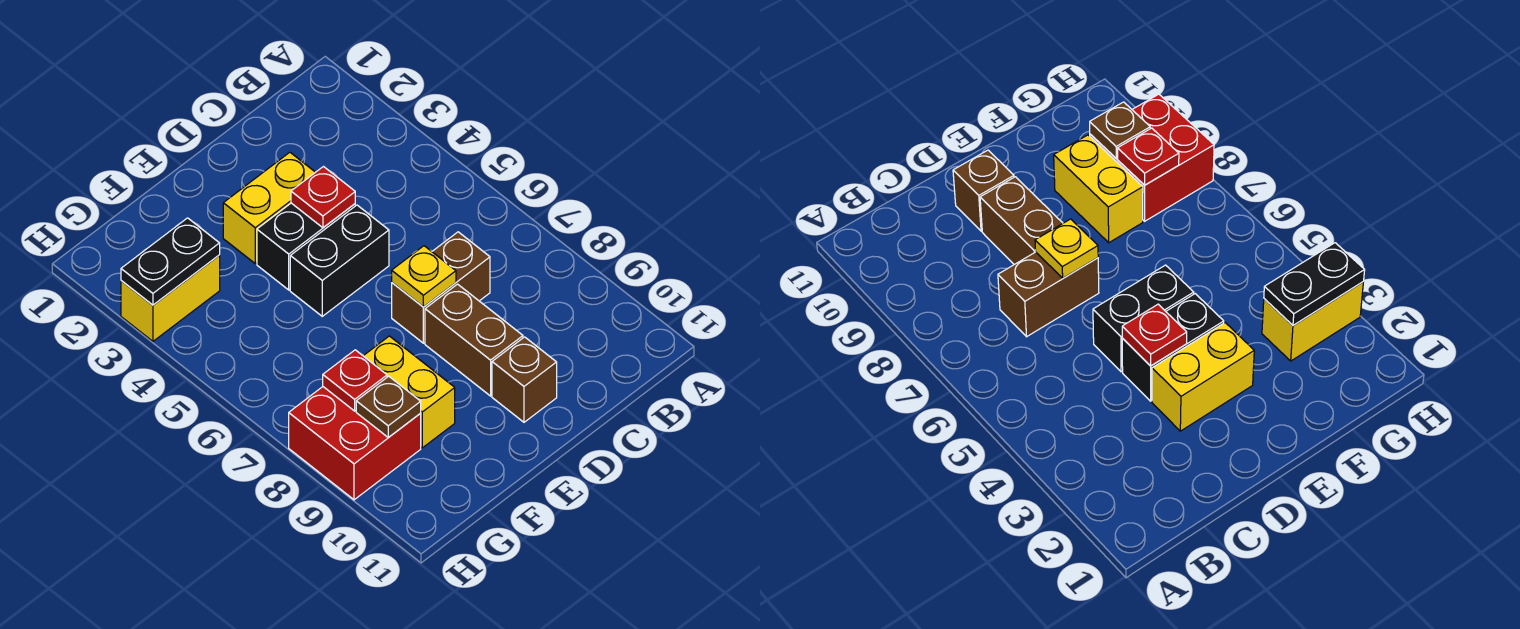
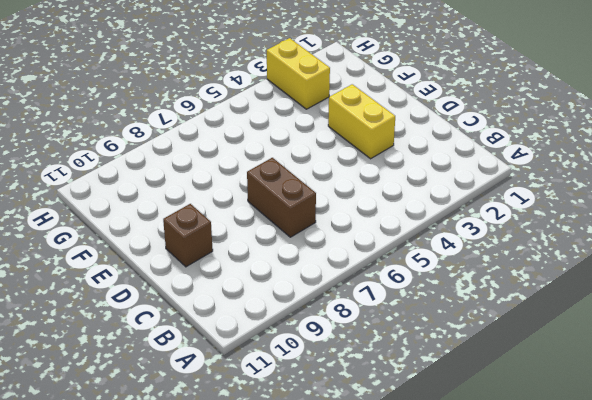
none -> black brick D4:E4 level 1
none -> black brick D5:E5 level 1
none -> brown brick D8:D9 level 1

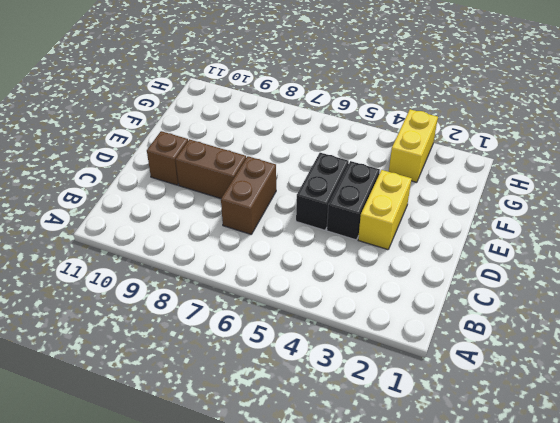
none -> yellow brick F8:F9 level 1
none -> red brick G8:H9 level 1
none -> red plate D4 level 2

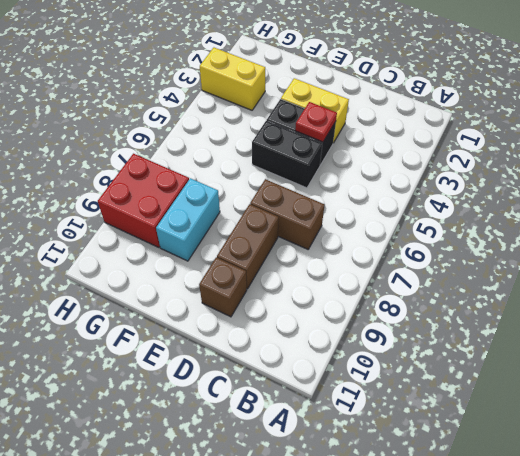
cyan brick F8:F9 level 1 -> yellow brick F8:F9 level 1
none -> yellow plate D7 level 2
none -> black plate G3:H3 level 2
none -> red plate G8 level 2

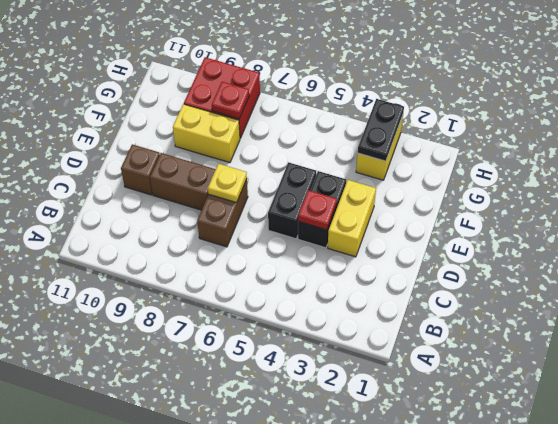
none -> brown plate G9 level 2

